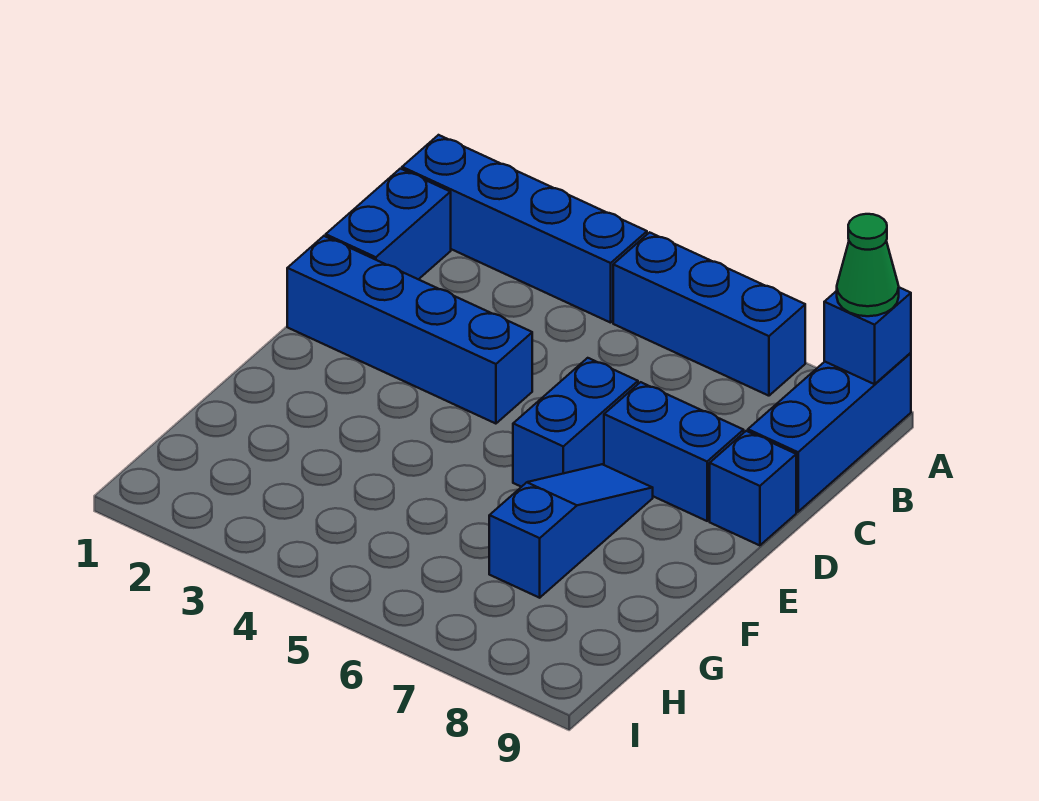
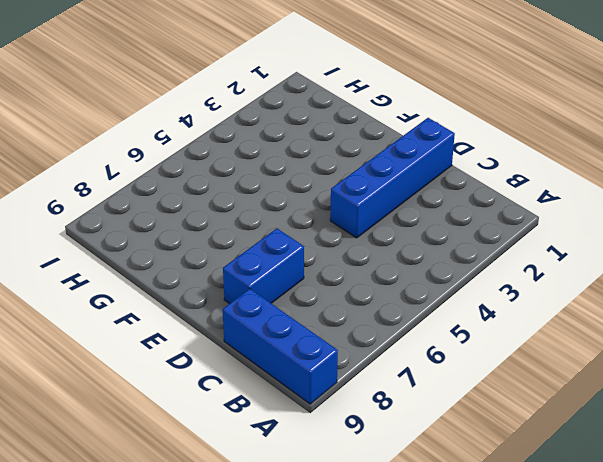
none -> blue brick A1:A4 level 1
none -> blue brick A5:A7 level 1

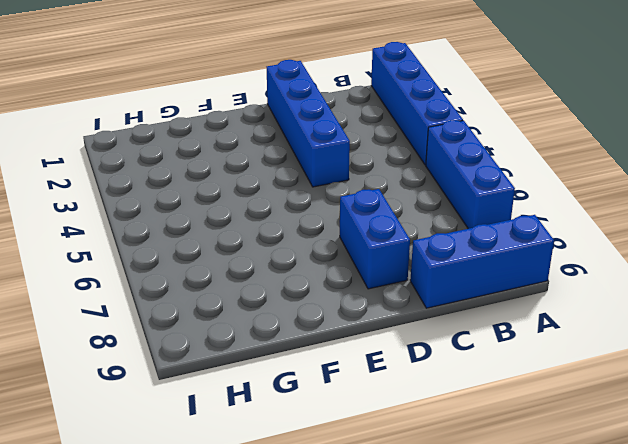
none -> blue brick B1:C1 level 1
none -> blue brick D6:E6 level 1

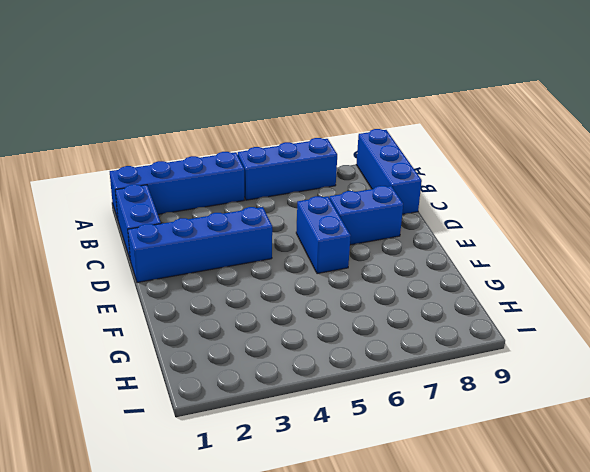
none -> blue brick D9 level 1
none -> blue slope E7:G7 level 1 top G

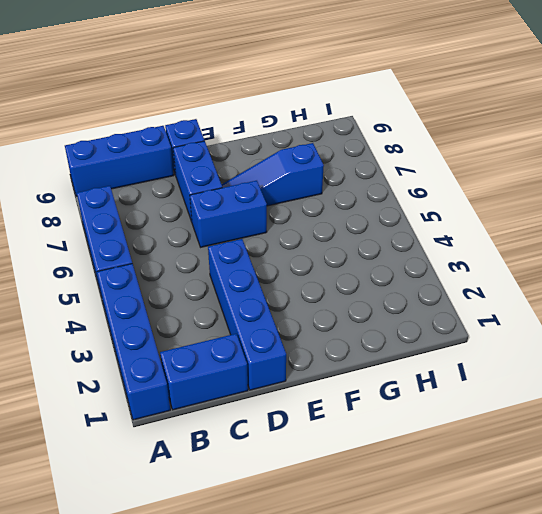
none -> blue brick A9 level 2
none -> green cone A9 level 3

